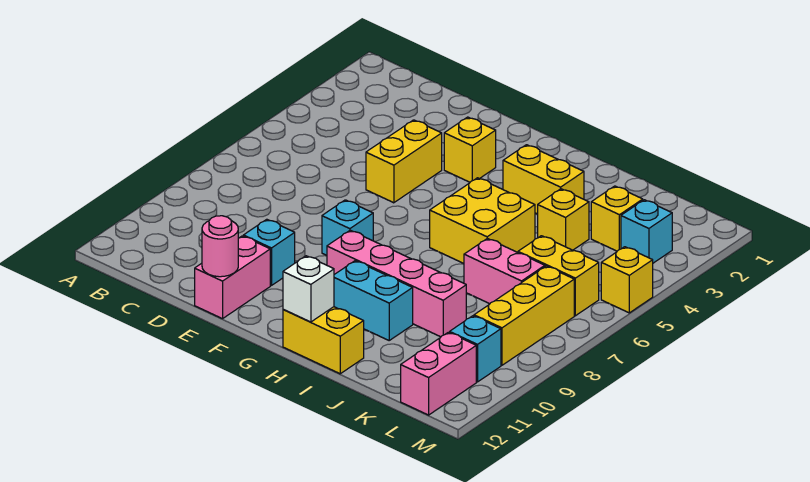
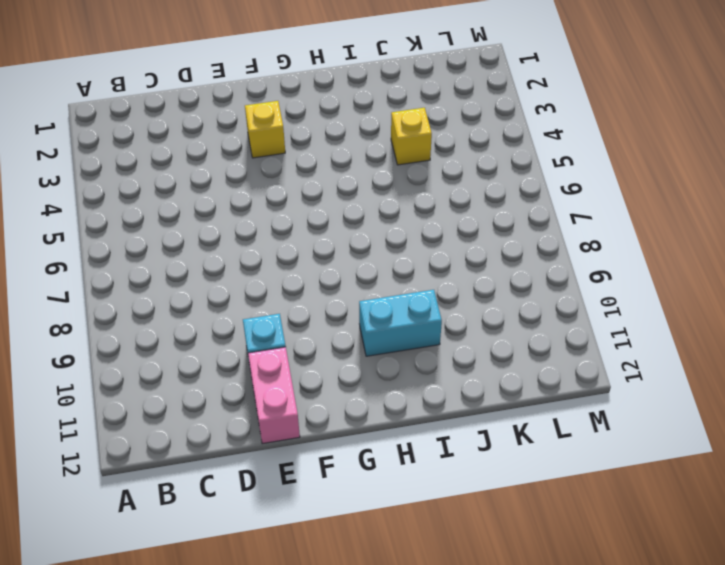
none -> yellow brick E4:E5 level 1
none -> cyan brick F8 level 1
none -> pink brick G9:J9 level 1

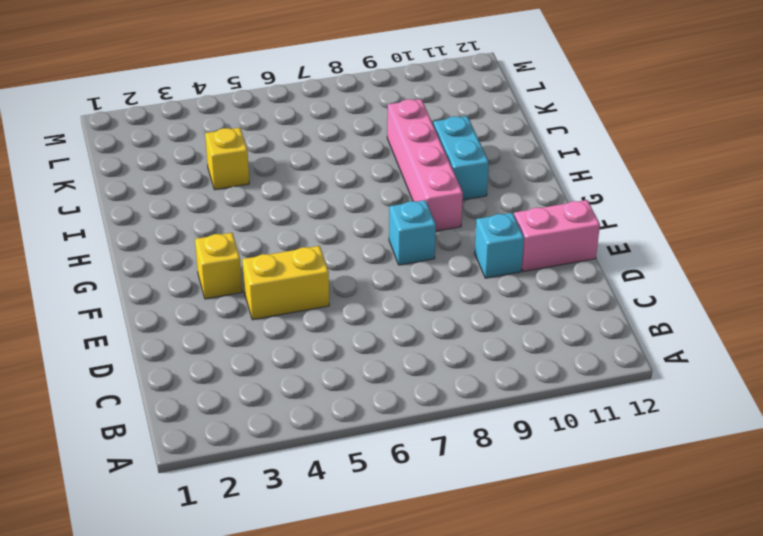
none -> yellow brick H3:I3 level 1
none -> yellow brick H5:I6 level 1
none -> yellow brick H12:I12 level 1

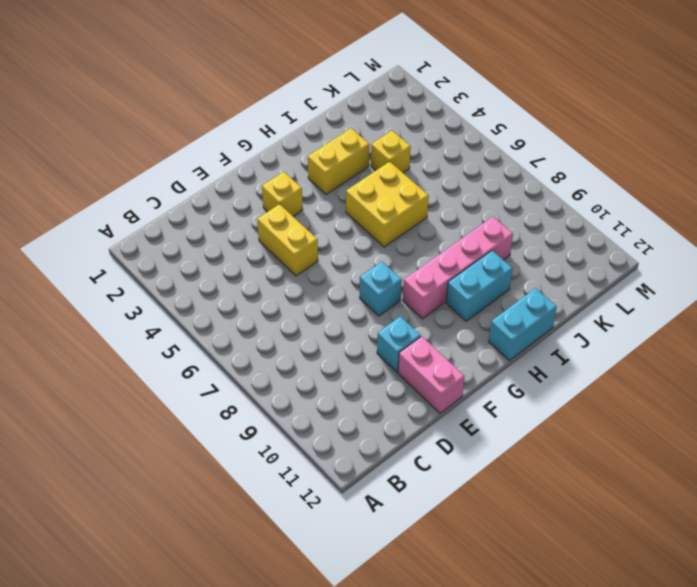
cyan brick H12:I12 level 1 -> yellow brick H12:I12 level 1
none -> pink brick J7:K7 level 1
none -> yellow brick K3 level 1
none -> yellow brick K6:L6 level 1

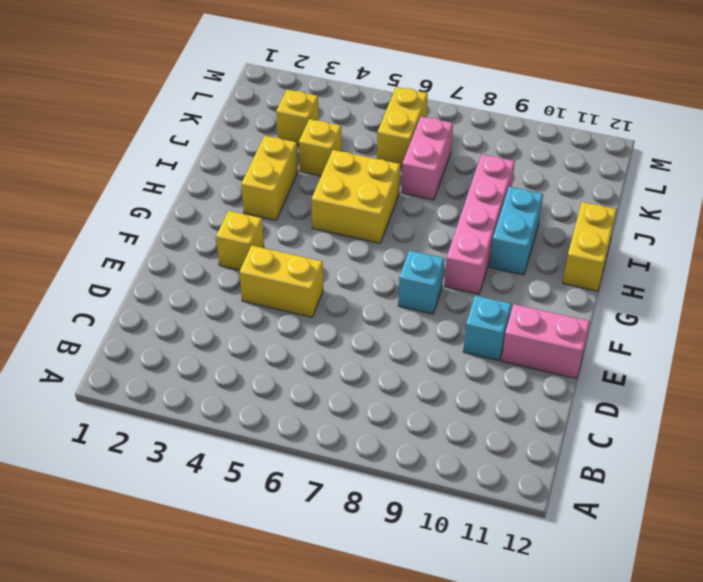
none -> cyan brick L3 level 1
none -> yellow brick L7:L9 level 1
none -> cyan brick L10 level 1

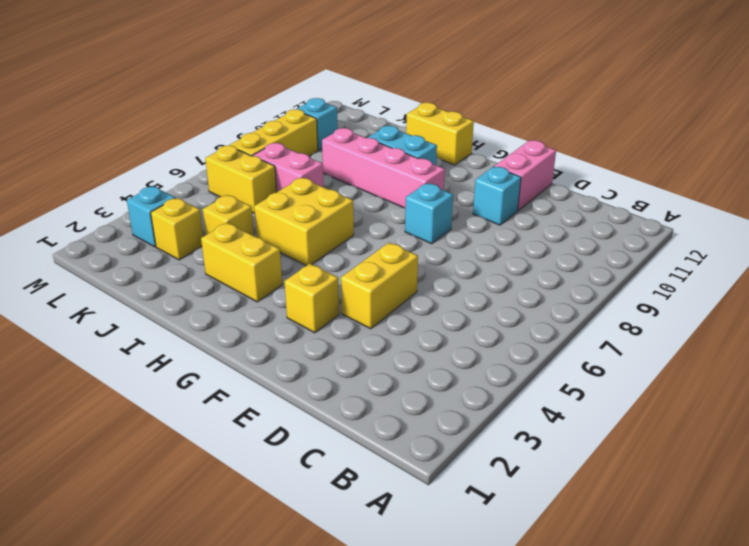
none -> pink brick L11:L12 level 1
none -> yellow brick M5 level 1
none -> pink round brick E12 level 2

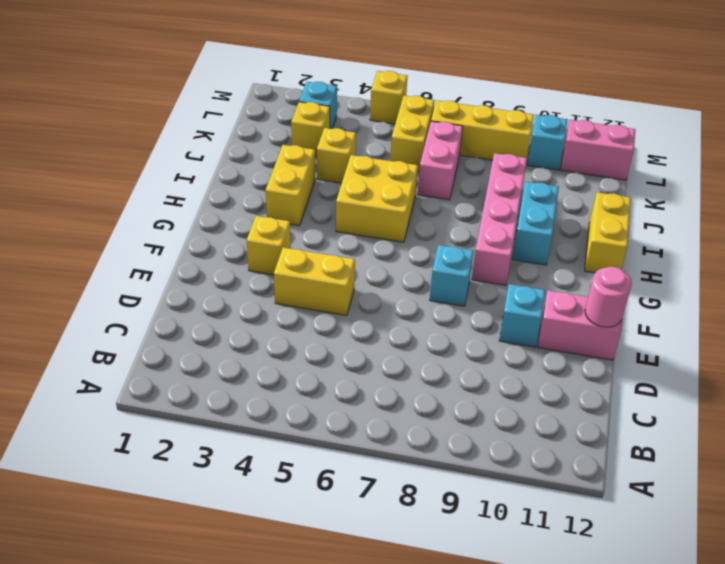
none -> white brick H12 level 2

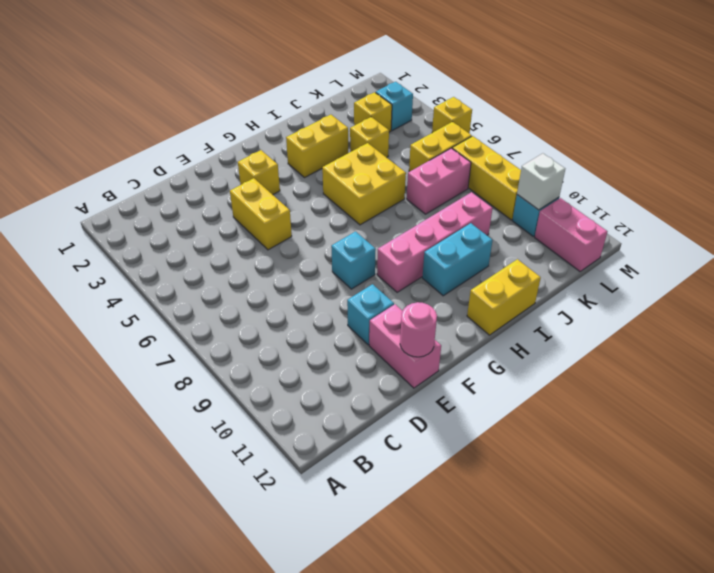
white brick L10 level 2 -> white brick H12 level 2

